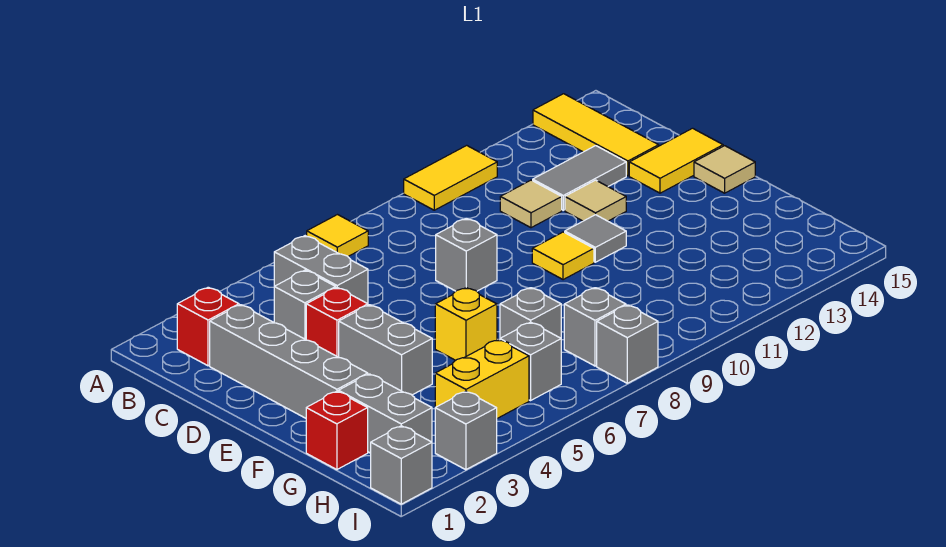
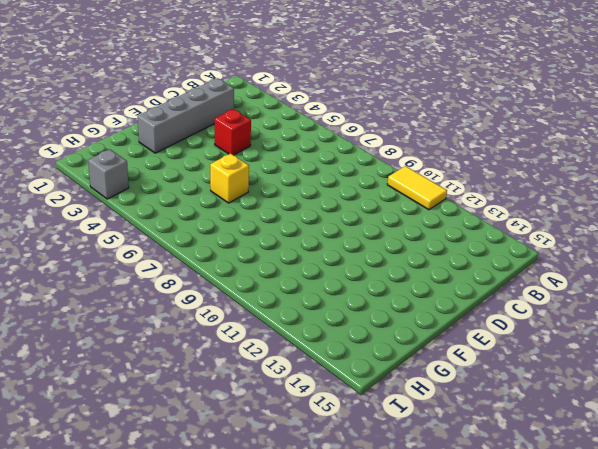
none -> yellow tile A7 level 1
none -> yellow tile A14:C14 level 1
none -> red brick B2 level 1

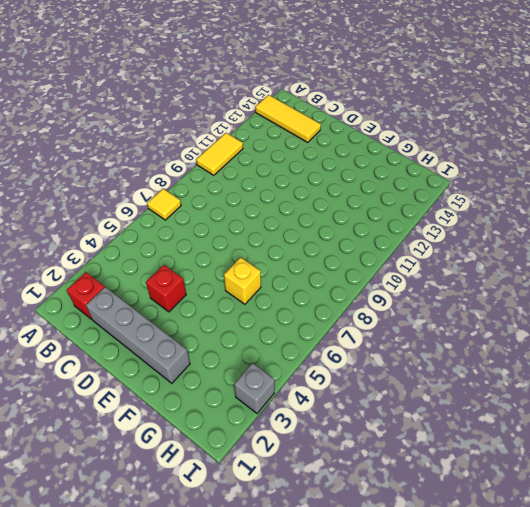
none -> grey brick B5:C5 level 1
none -> grey brick C4 level 1
none -> tan tile C11 level 1

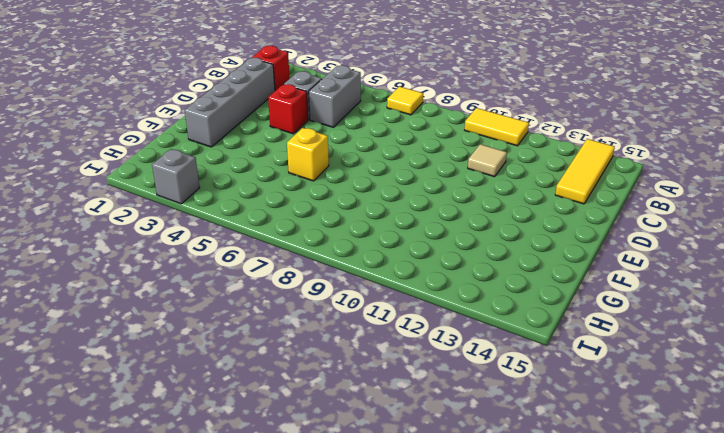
none -> grey tile C12:C13 level 1
none -> grey brick D8 level 1
none -> tan tile D12 level 1

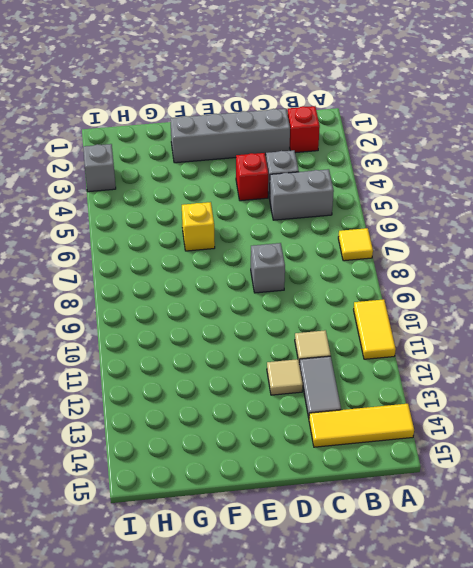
none -> yellow tile D14:D15 level 1
none -> grey brick E4:F4 level 1
none -> yellow tile E10 level 1

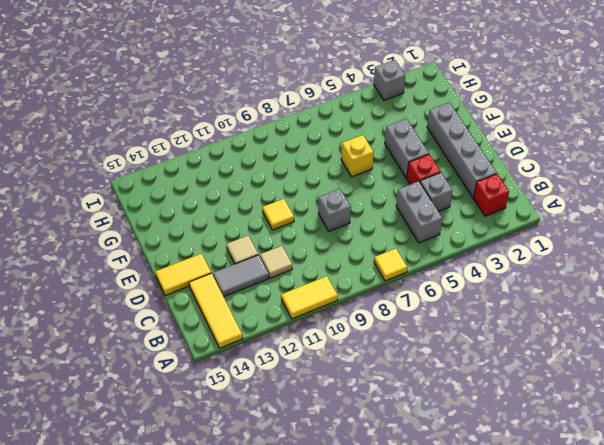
none -> grey tile E11 level 1
none -> tan tile E15 level 1
none -> red brick G1 level 1

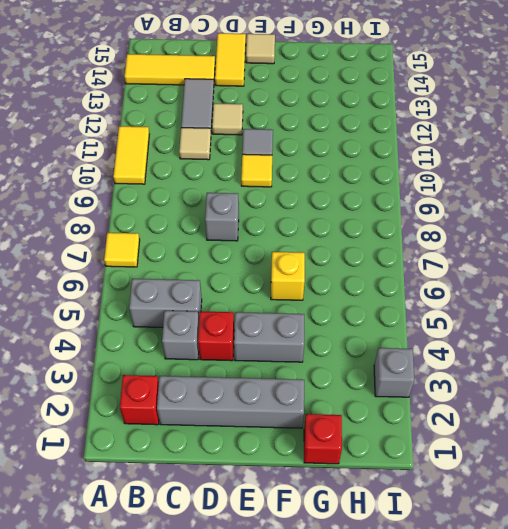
none -> grey brick G2:H2 level 1
none -> grey brick G7 level 1
none -> yellow brick H4:H5 level 1

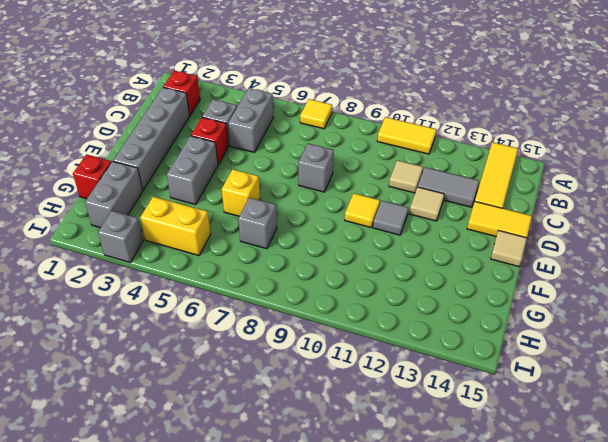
none -> grey brick H6 level 1
none -> grey brick H8 level 1
none -> grey brick I1 level 1

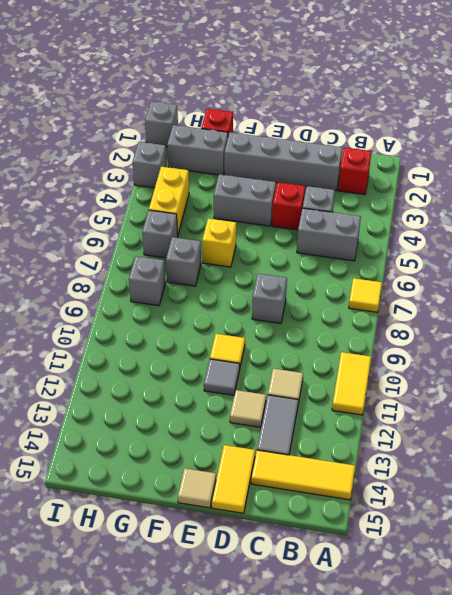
none -> grey brick I8 level 1

